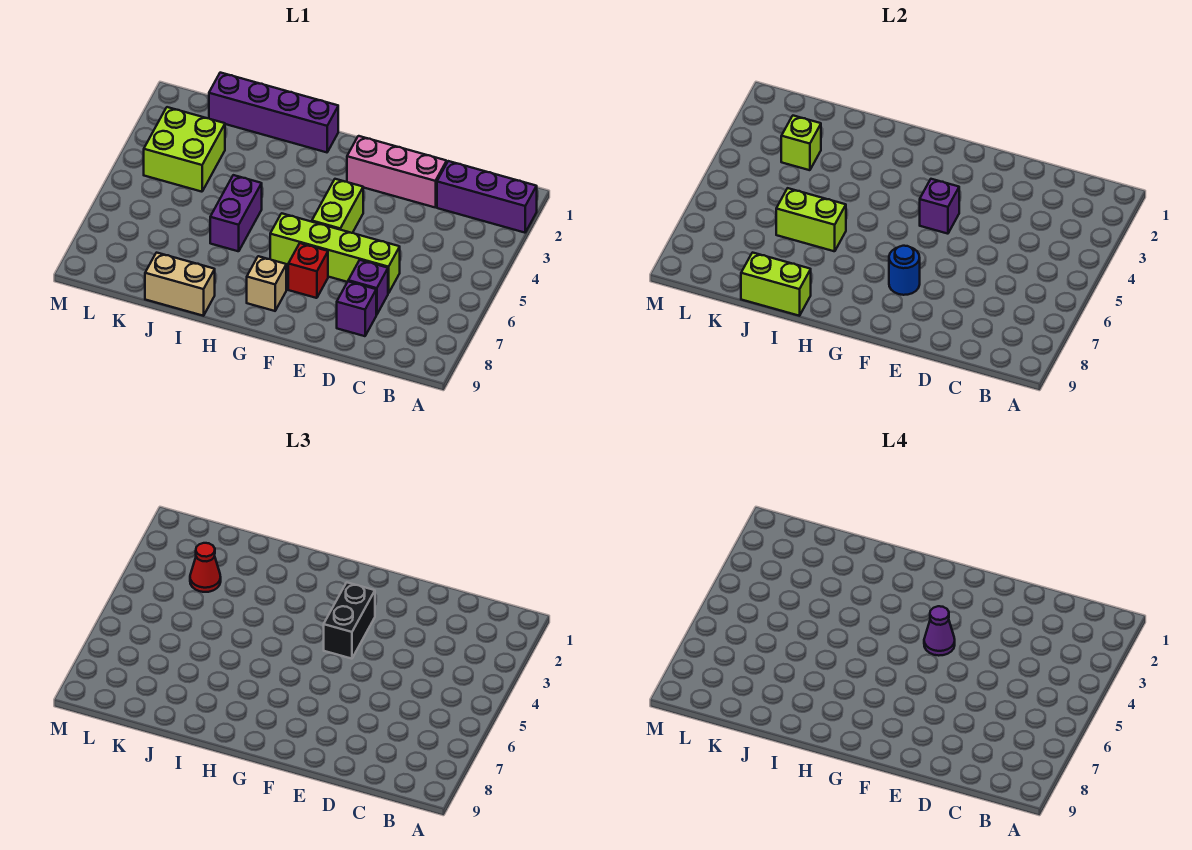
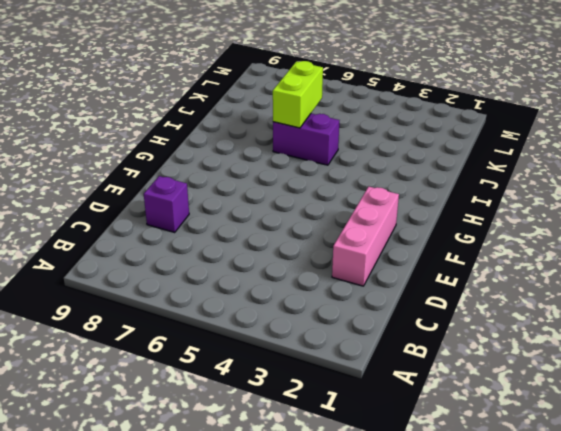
none -> purple brick A2:C2 level 1
none -> lime brick D6:G6 level 1
none -> purple brick D7 level 1

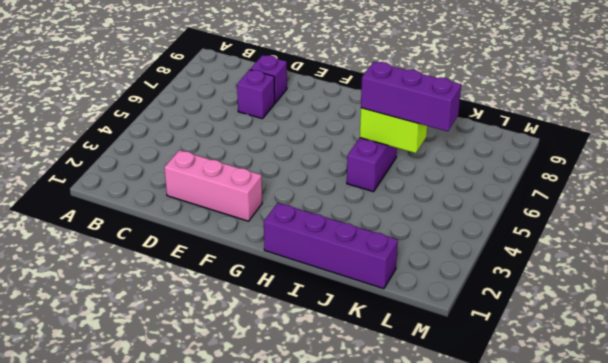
purple brick I6:K6 level 3 -> purple brick A2:C2 level 1
none -> lime brick D6:G6 level 1
none -> lime brick F4:F5 level 1
none -> red brick F7 level 1

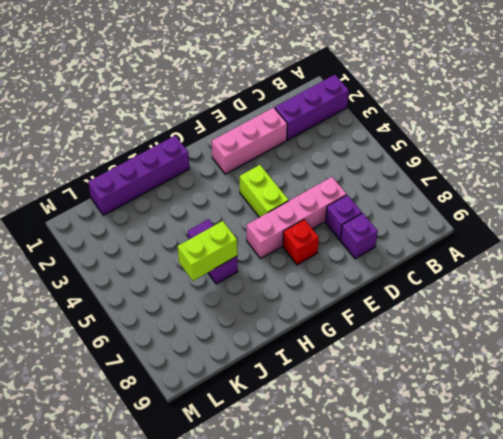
pink brick D6:G6 level 1 -> lime brick D6:G6 level 1
none -> tan brick G8 level 1
none -> tan brick I9:J9 level 1
none -> lime brick K3:L4 level 1

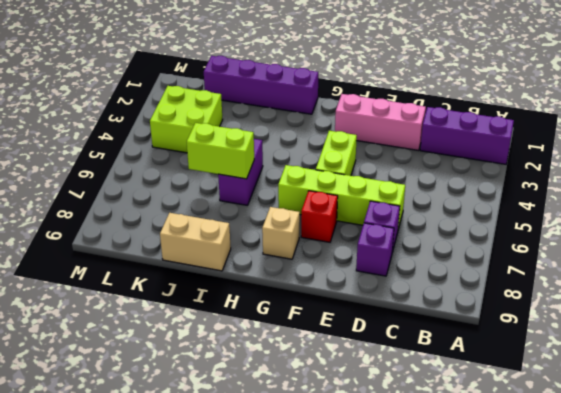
none -> purple brick F4 level 2
none -> blue round brick F7 level 2
none -> lime brick I9:J9 level 2

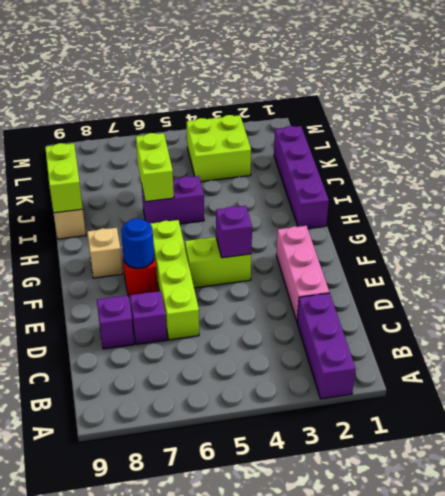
none -> lime brick K3 level 2
none -> black brick F3:F4 level 3
none -> red cone K3 level 3

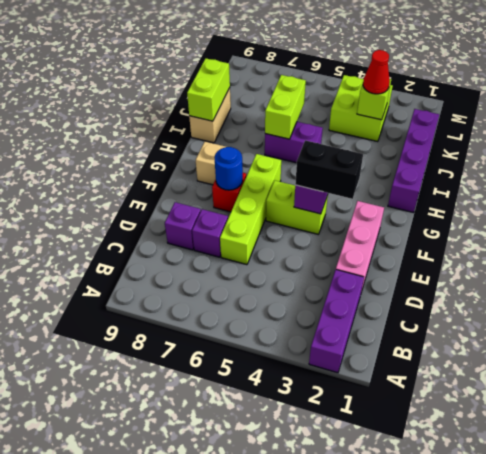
none -> purple cone F4 level 4

